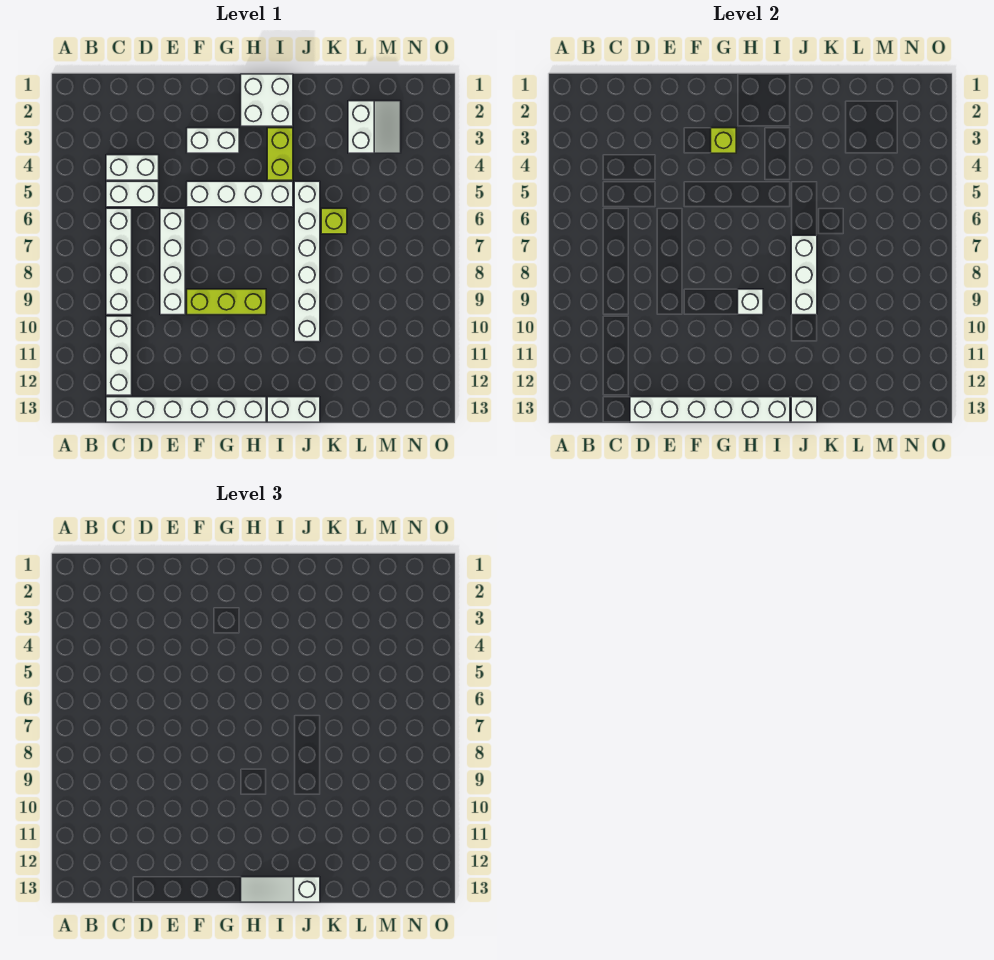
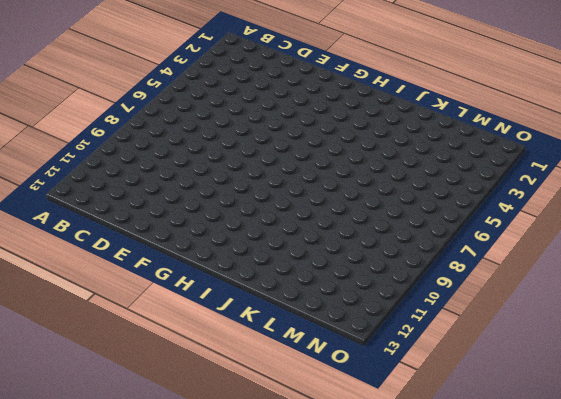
none -> white brick C4:D4 level 1
none -> white brick C5:D5 level 1
none -> white brick C6:C9 level 1

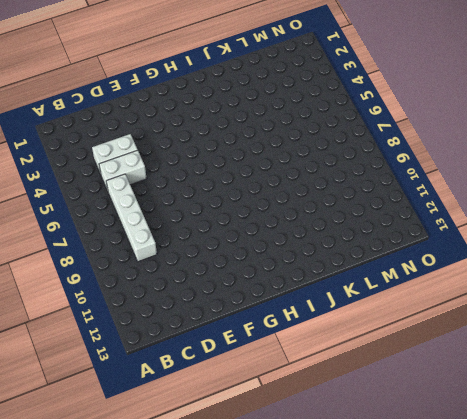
none -> white brick C10:C12 level 1
none -> white brick C13:H13 level 1
none -> white brick E6:E9 level 1

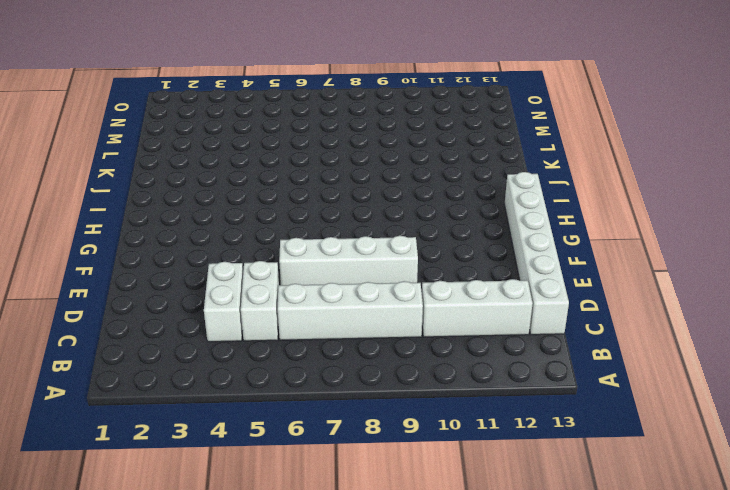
none -> white brick F3:G3 level 1
none -> white brick F5:I5 level 1
none -> lime brick F9:H9 level 1

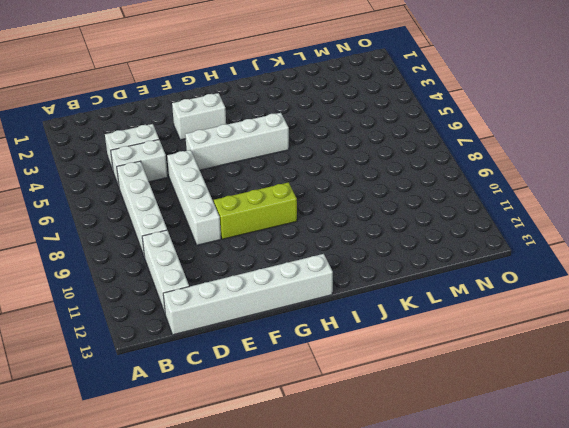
none -> white brick H1:I2 level 1
none -> lime brick I3:I4 level 1
none -> white brick I13:J13 level 1

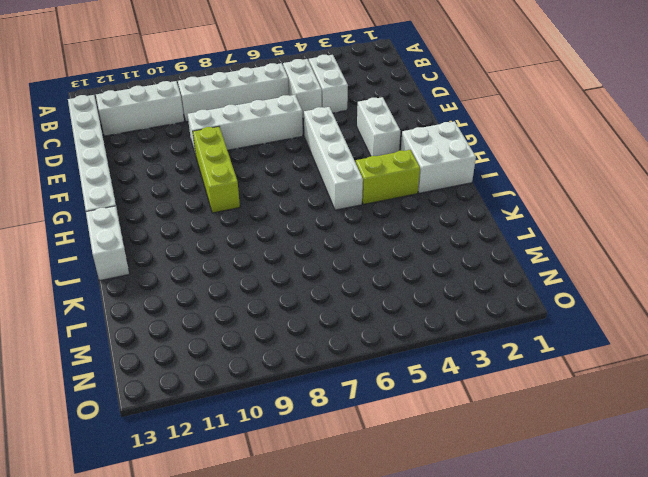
none -> white brick J5:J10 level 1
none -> lime brick K6 level 1
none -> white slope L2:M3 level 1 top L

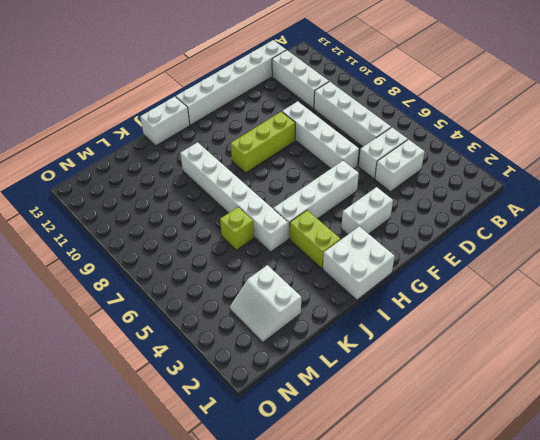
none -> white brick D13:I13 level 2
none -> lime brick G3 level 2
none -> white brick H9 level 2

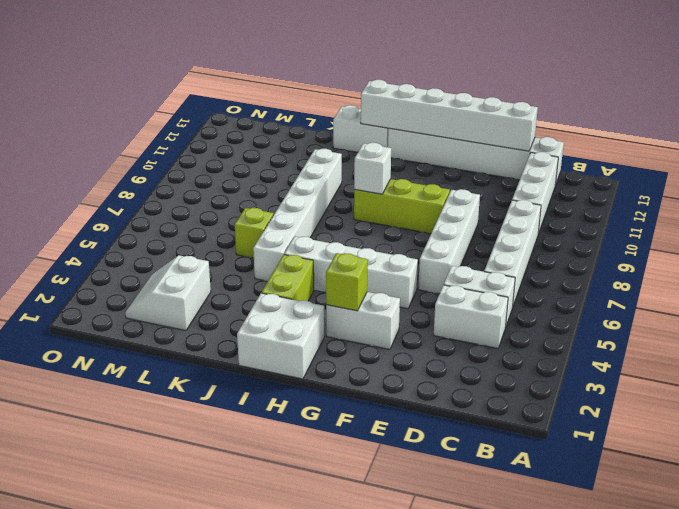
none -> white brick J7:J9 level 2
none -> white brick J13 level 2
none -> white slope H13:J13 level 3 top J

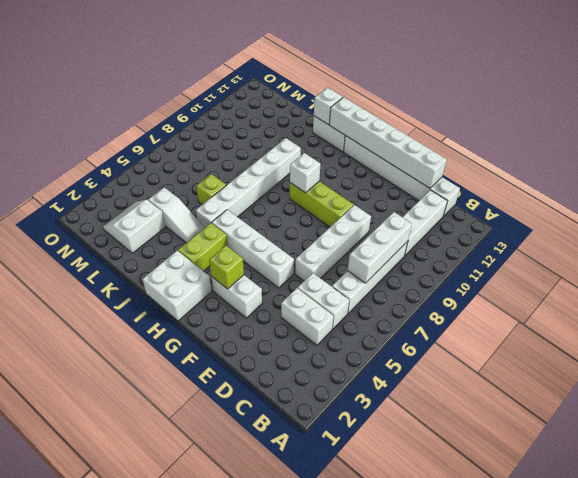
white brick C7:C9 level 2 -> white brick J7:J9 level 2
white slope J4:L4 level 1 top L -> white slope H13:J13 level 3 top J

